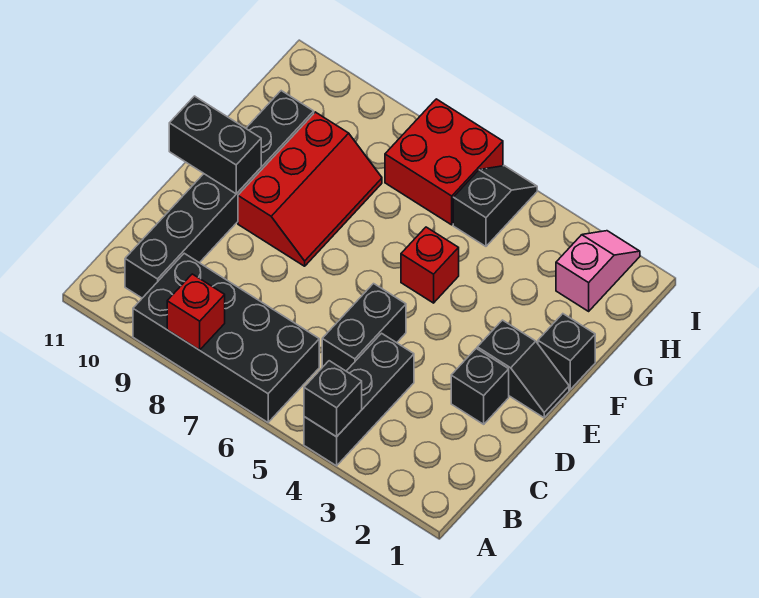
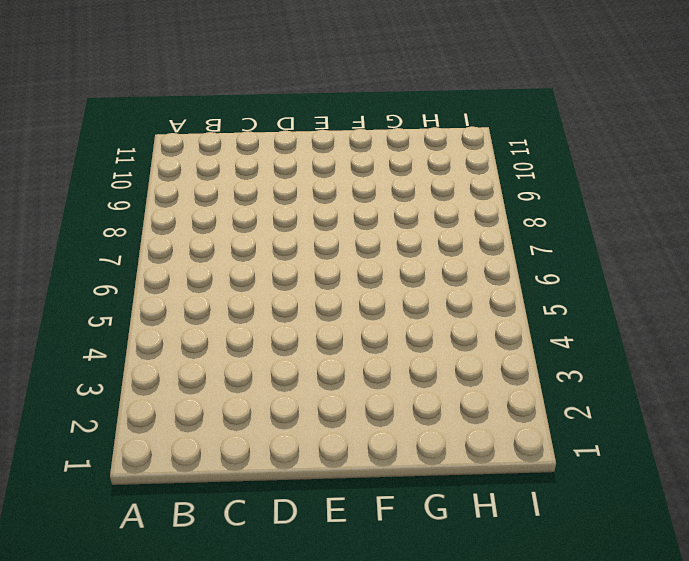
none -> black brick A4:C4 level 1
none -> black brick A6:B9 level 1
none -> black brick B10:G10 level 1

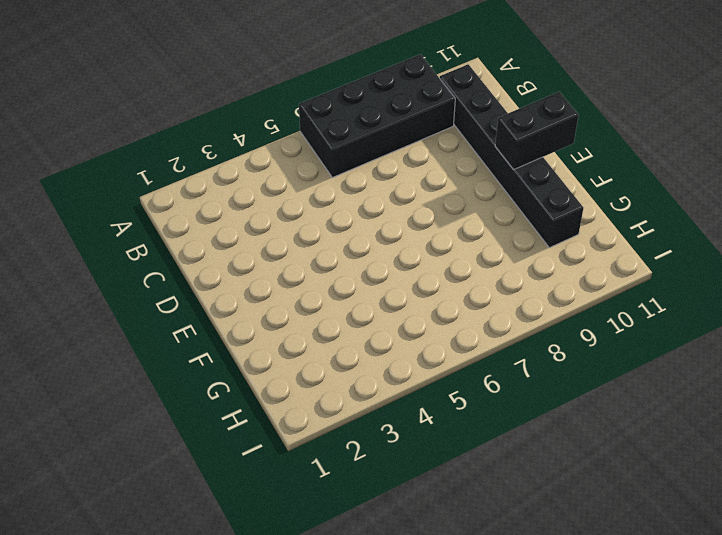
none -> black brick A4:C4 level 1
none -> black brick C5:D5 level 1
none -> black brick D2 level 1

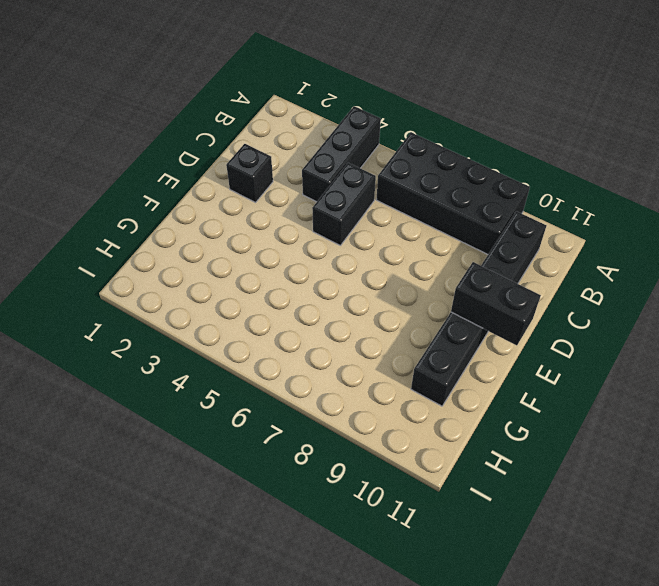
none -> black slope E1:E2 level 1 top 2
none -> red slope E8:G9 level 1 top 9
none -> black brick F1 level 1

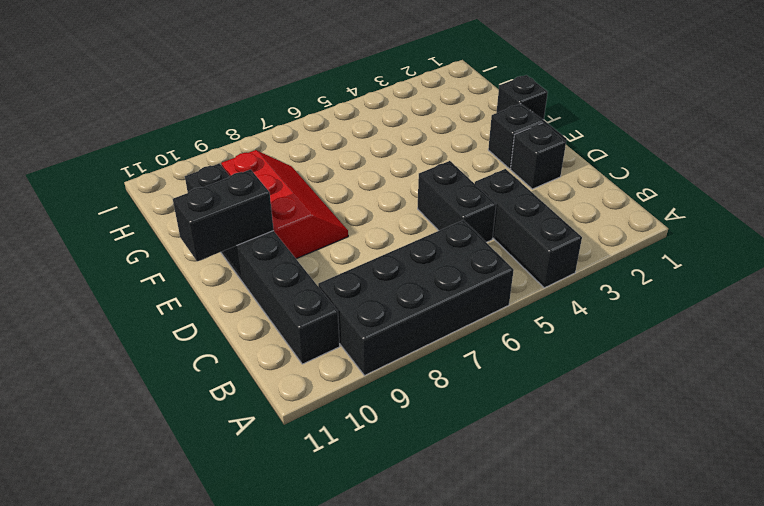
none -> red brick F5 level 1
none -> pink slope H2:I2 level 1 top H
none -> black slope H5:I5 level 1 top H

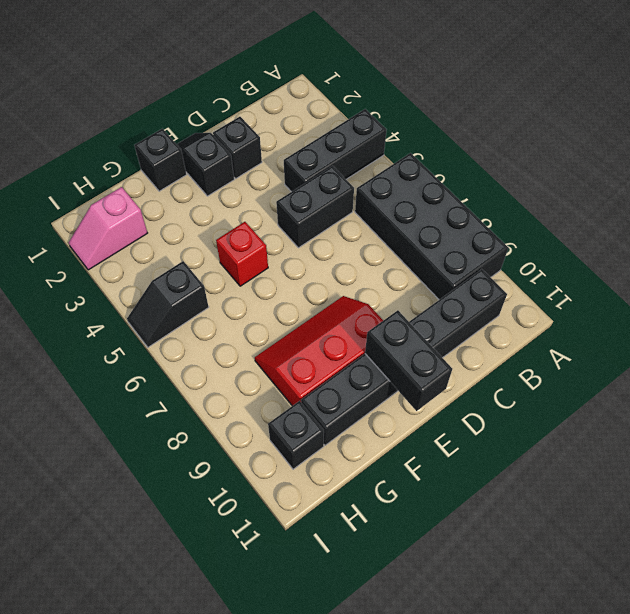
black brick H10 level 1 -> black brick A4 level 2
none -> red brick H6:I7 level 1
none -> red brick A8 level 2

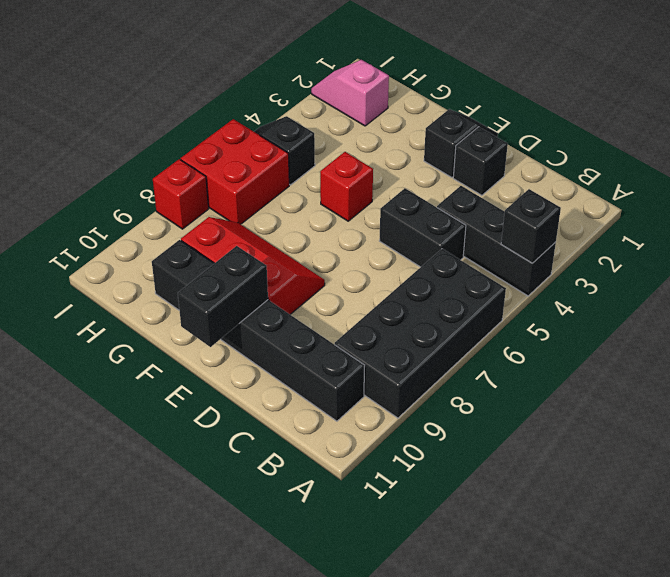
red brick I8 level 1 -> red brick A8 level 2
none -> black brick F1 level 1

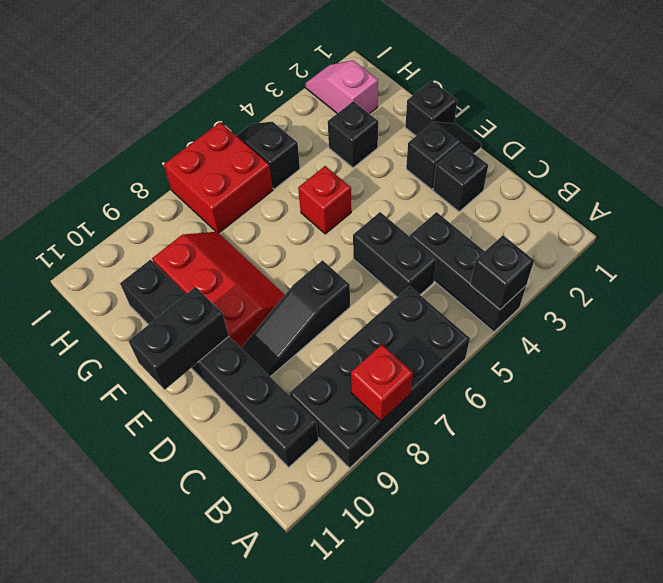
black slope D7:D9 level 1 top 7 -> none
black brick G3 level 1 -> none

